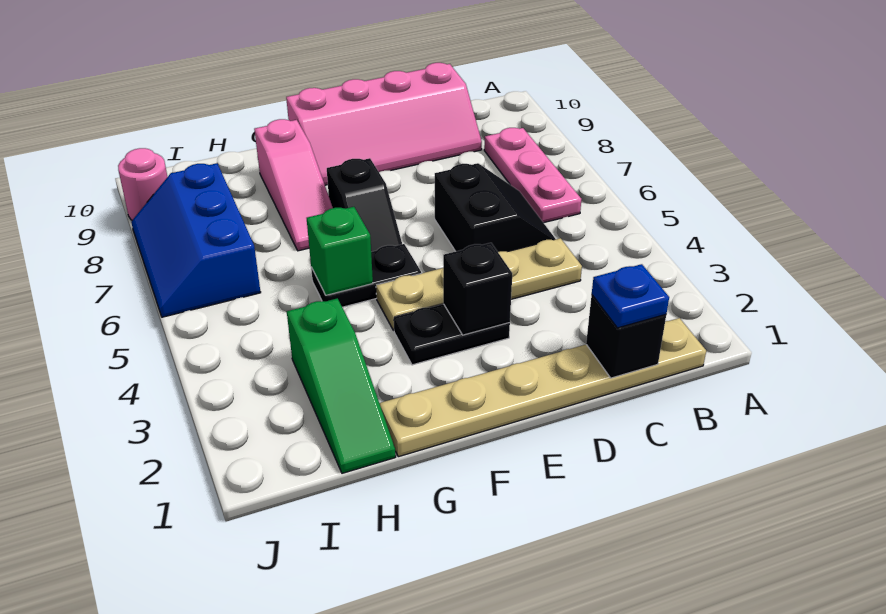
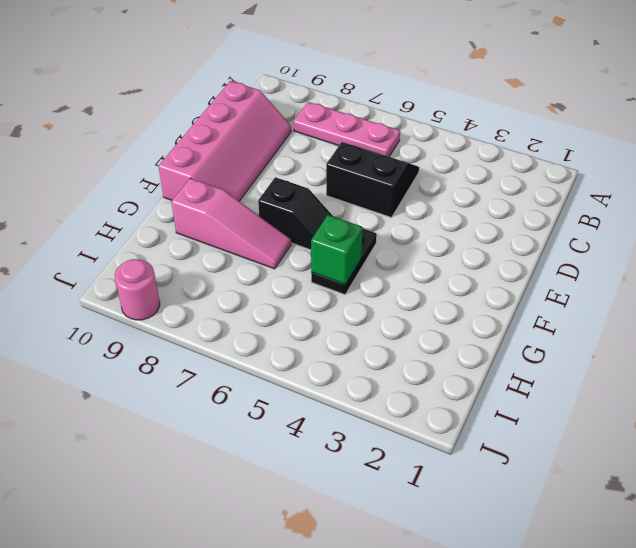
none -> tan plate B1:G1 level 1
none -> tan plate C4:F4 level 1
none -> black plate E3:F3 level 1

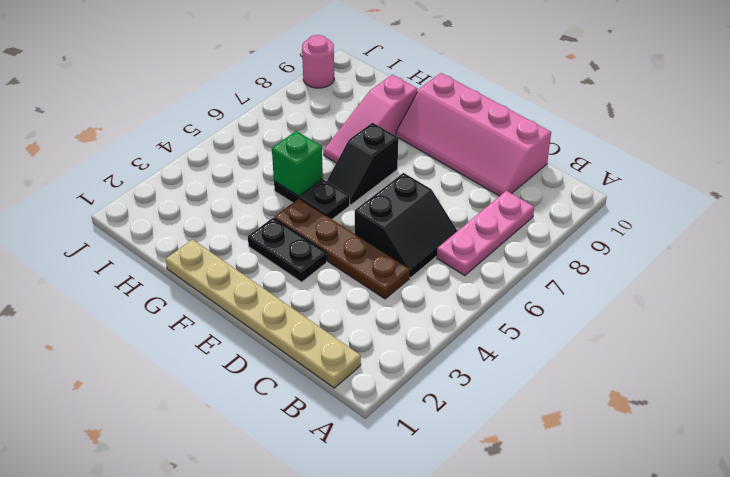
brown plate C4:F4 level 1 -> tan plate C4:F4 level 1
none -> green slope H1:H3 level 1 top 3
none -> blue slope I6:J8 level 1 top I
none -> black brick C1 level 2

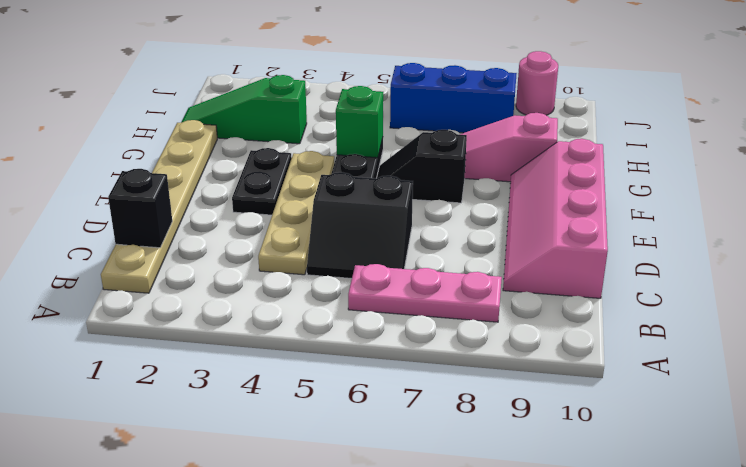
none -> black brick E3 level 2
none -> blue plate C1 level 3

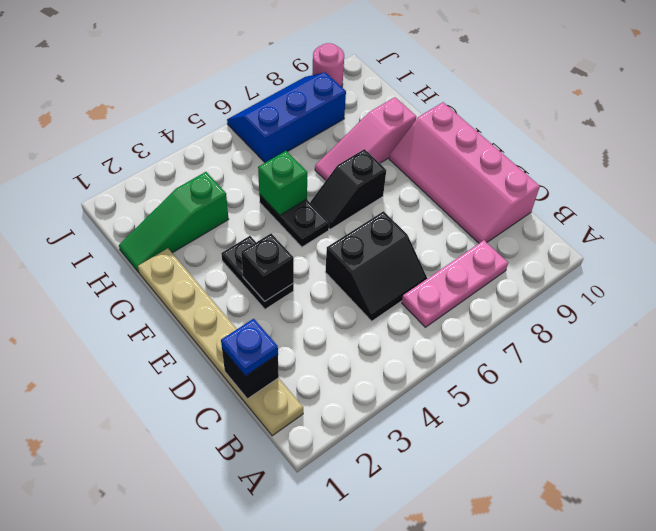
none -> tan plate C4:F4 level 1

